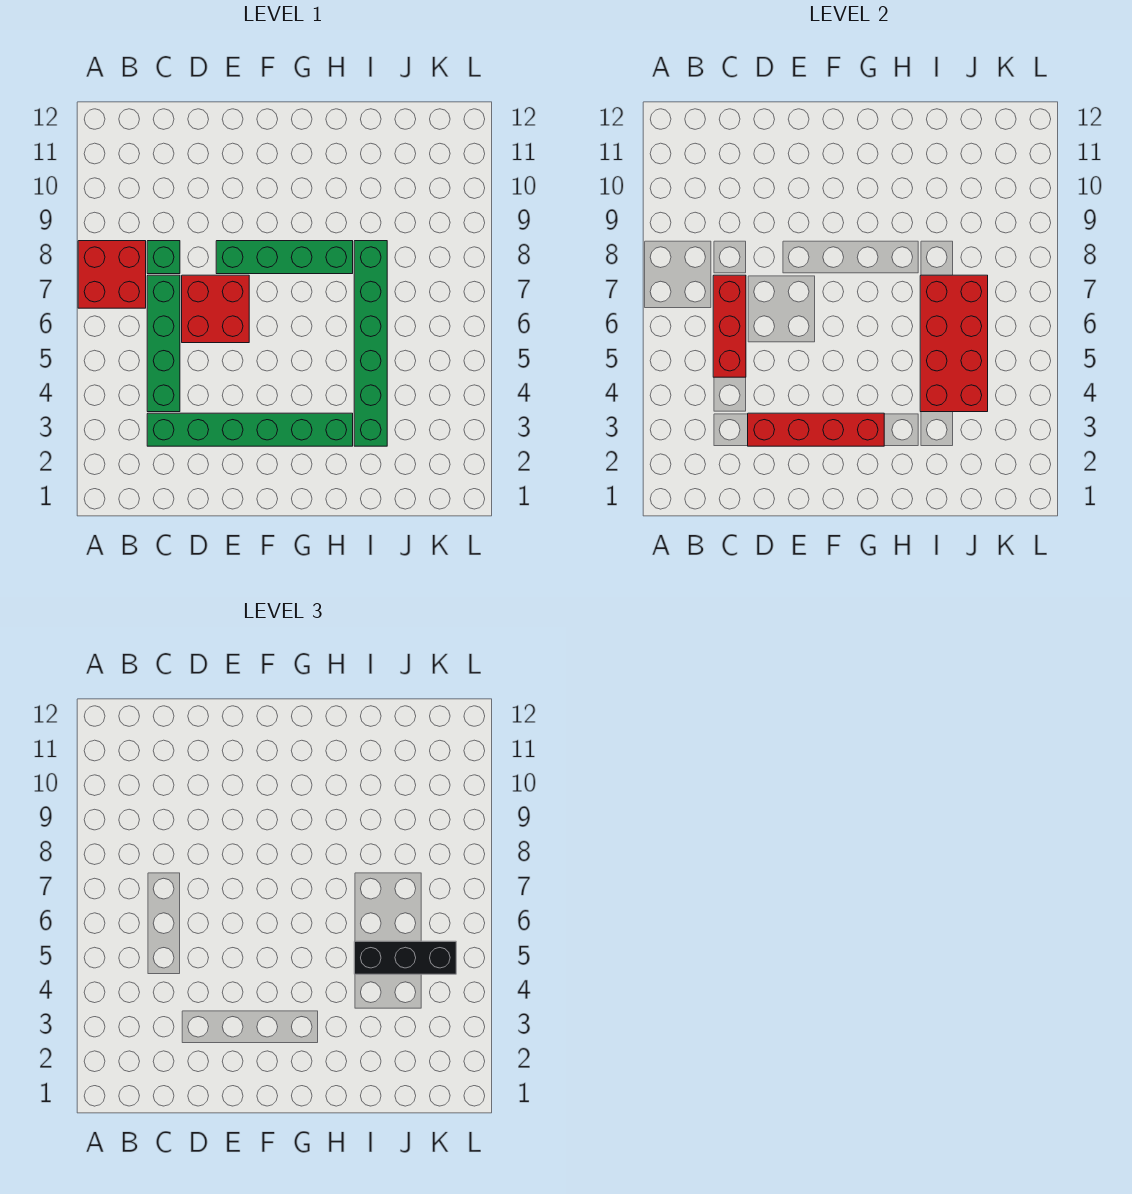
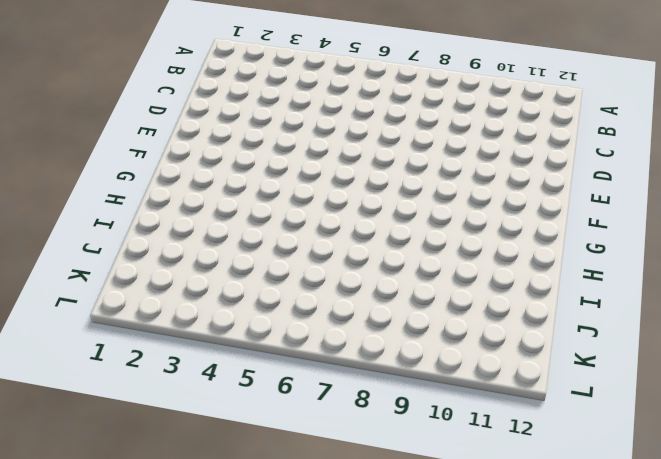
none -> red brick A7:B8 level 1
none -> green brick C3:H3 level 1

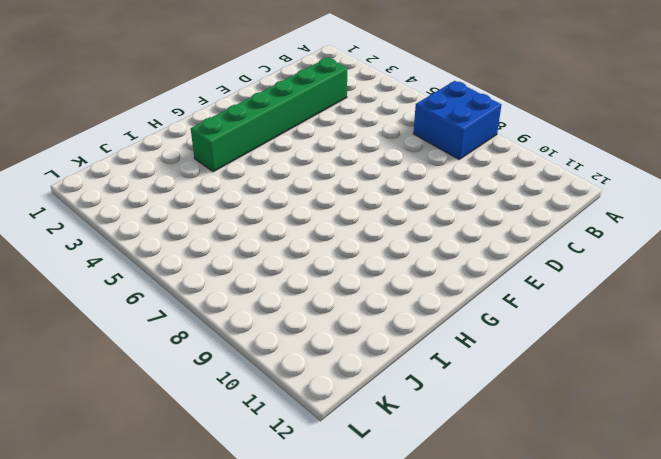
blue brick A7:B8 level 1 -> red brick A7:B8 level 1
none -> green brick C4:C7 level 1
none -> green brick C8 level 1

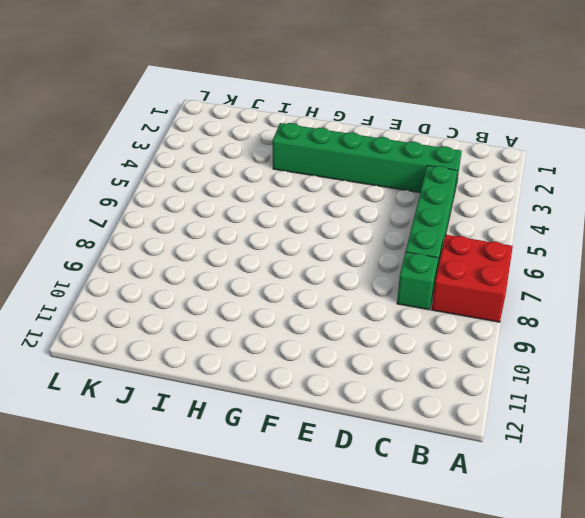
none -> red brick D6:E7 level 1
none -> green brick E8:H8 level 1

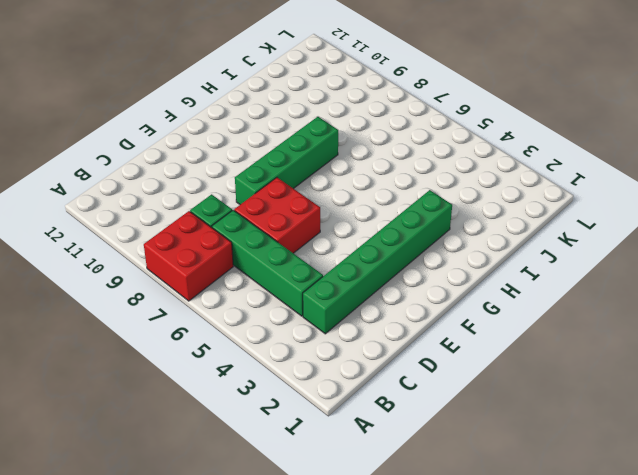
none -> green brick I3:I8 level 1
none -> red brick C5:C7 level 2

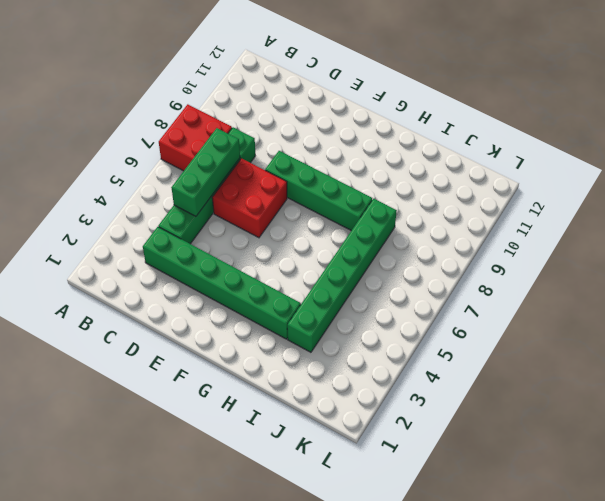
green brick C5:C7 level 2 -> red brick C5:C7 level 2
none -> red brick D3:G3 level 2
none -> red brick I4:J7 level 2

